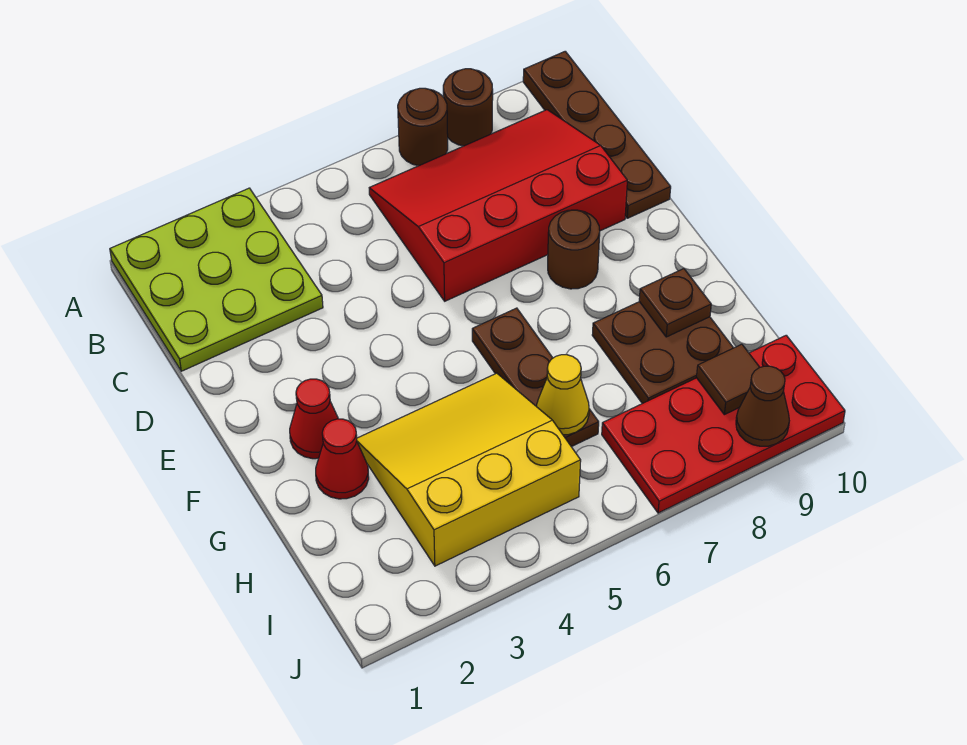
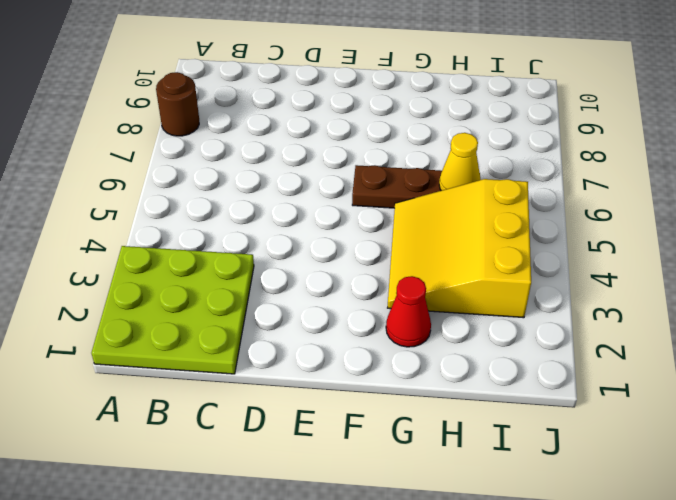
none -> brown round brick A7 level 1
none -> brown plate A10:D10 level 1
none -> red slope B6:D9 level 1 top D

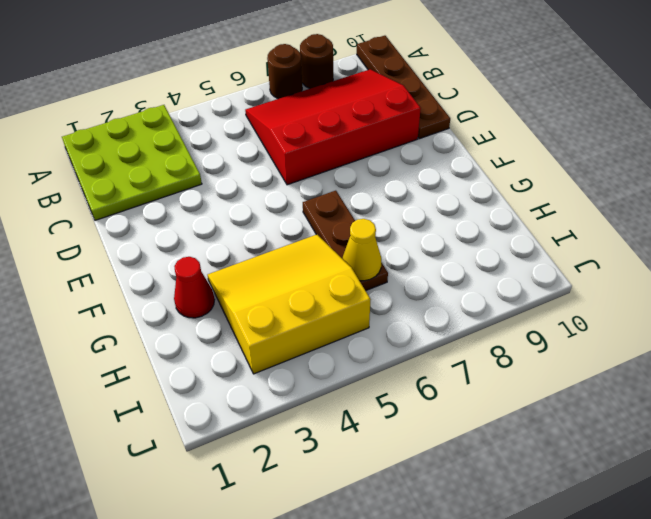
none -> brown round brick E8 level 1
none -> red cone F2 level 1
none -> brown plate G8:H9 level 1

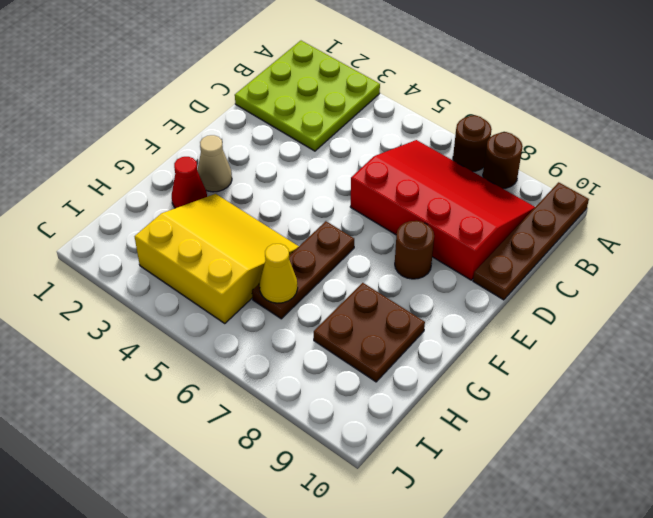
tan cone F2 level 1 -> red cone F2 level 1
none -> red plate I7:J10 level 1
none -> brown plate G9 level 2
none -> brown tile I9 level 2

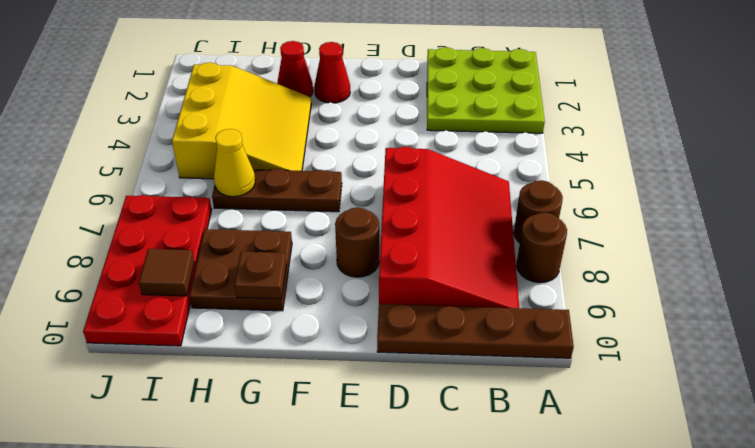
none -> brown cone J9 level 2

